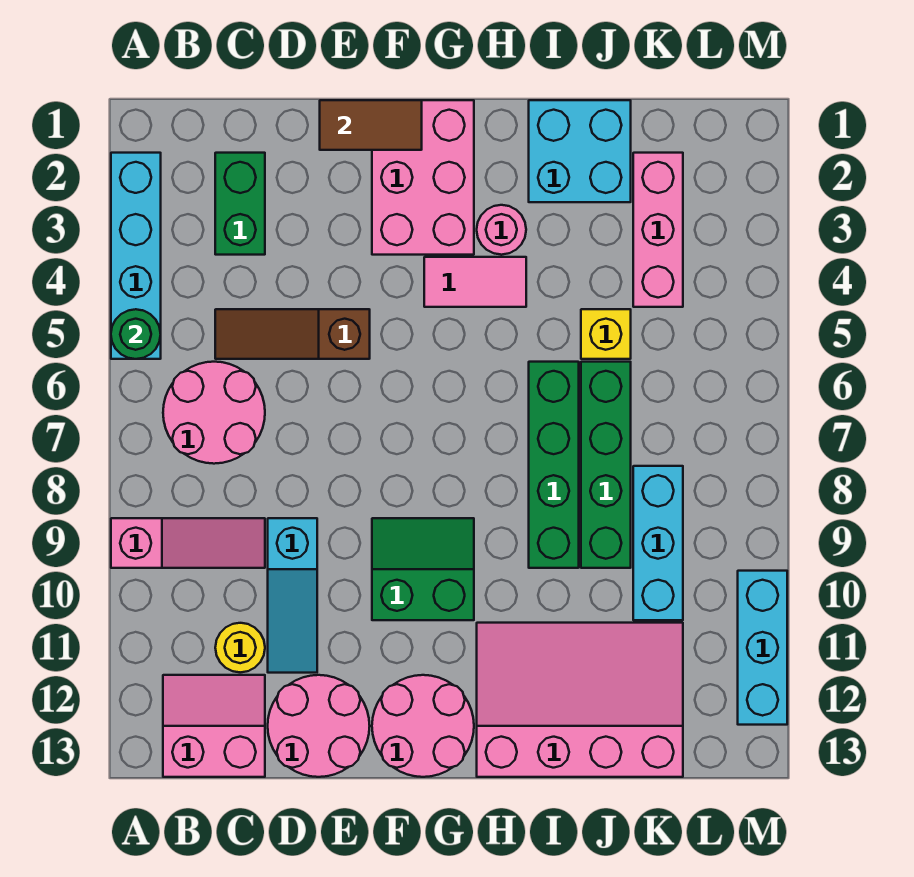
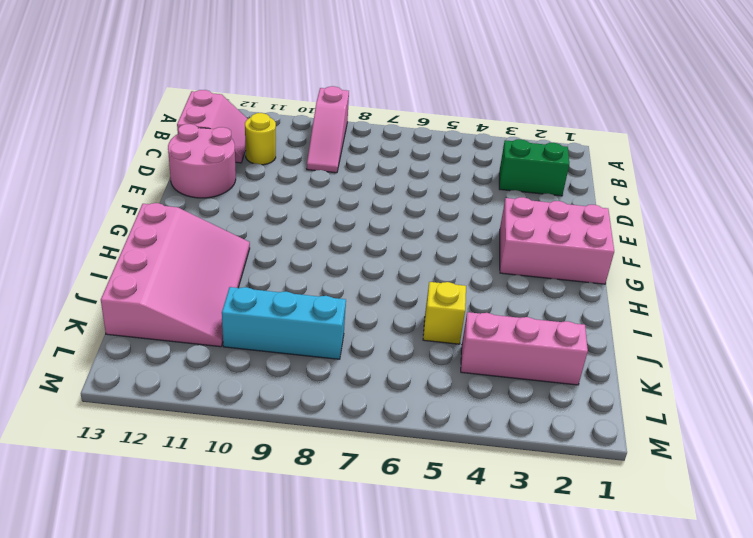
none -> cyan brick A2:A5 level 1
none -> pink round brick B6:C7 level 1
none -> brown slope C5:E5 level 1 top E

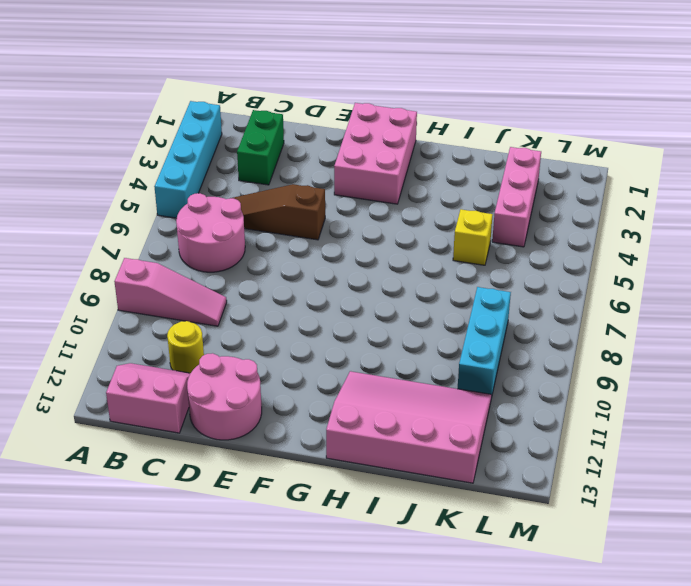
none -> cyan slope D9:D11 level 1 top 9
none -> green slope F9:G10 level 1 top 10
none -> pink round brick F12:G13 level 1

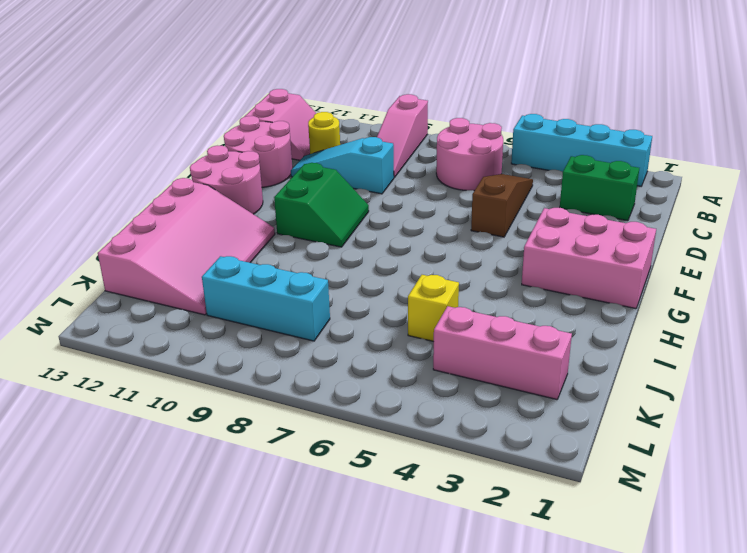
none -> pink tile G4:H4 level 1
none -> pink round brick H3 level 1
none -> cyan brick I1:J2 level 1

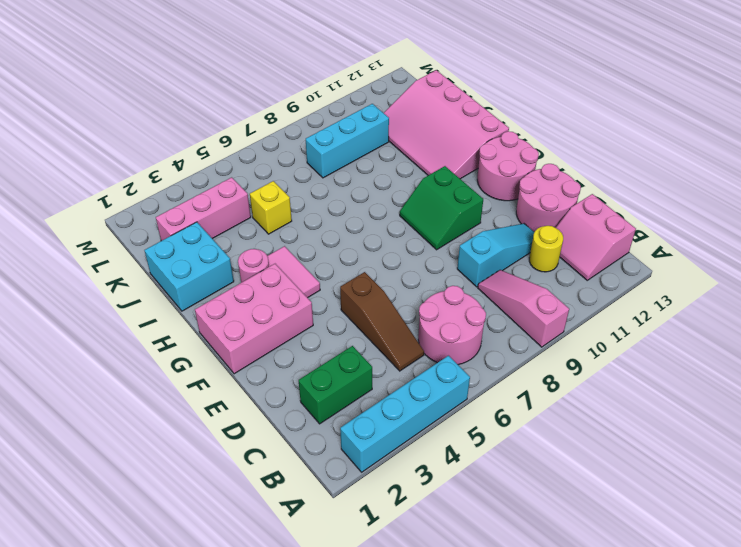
none -> green brick I6:I9 level 1
none -> green brick J6:J9 level 1
none -> cyan brick M10:M12 level 1

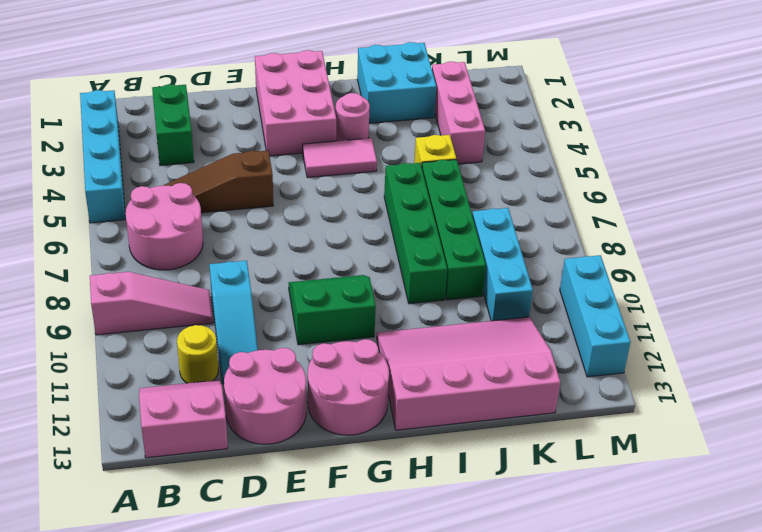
none -> green round brick A5 level 2
none -> brown tile E1:F1 level 2

